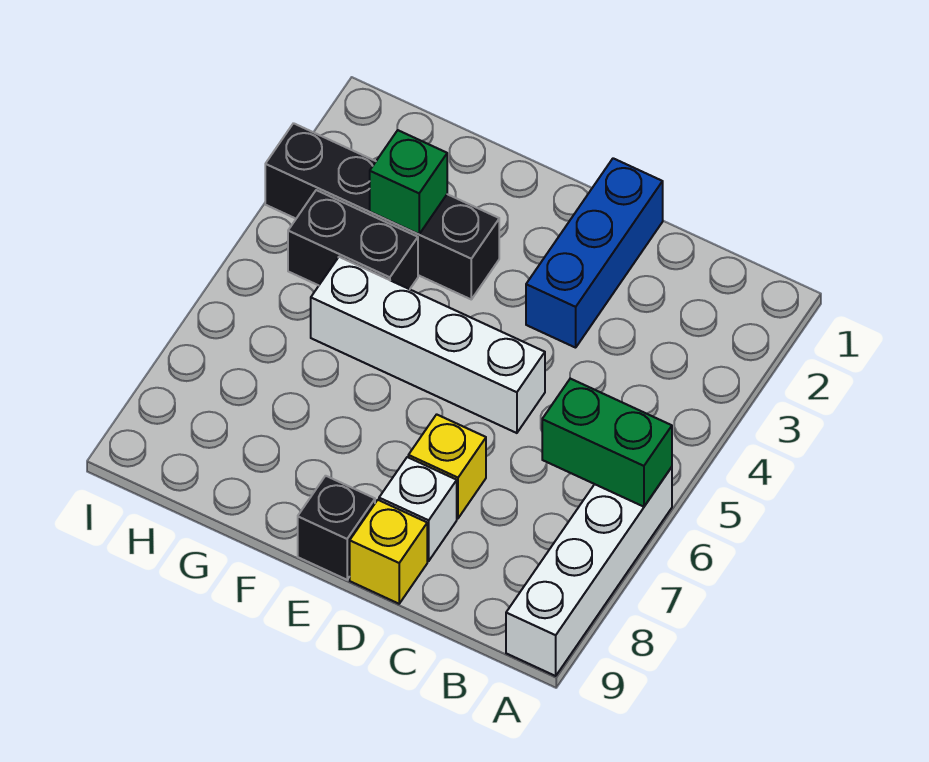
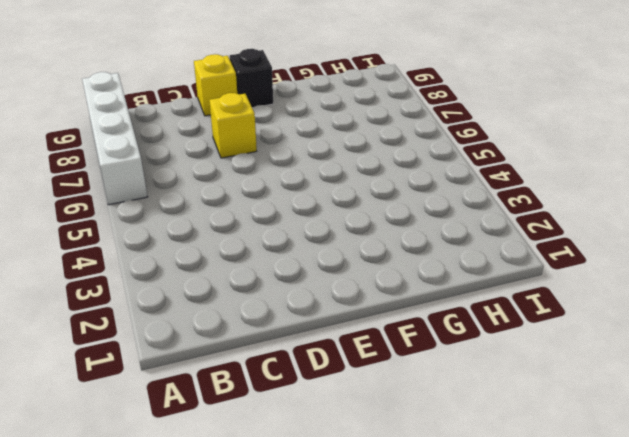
none -> blue brick D1:D3 level 1
none -> white brick D5:G5 level 1

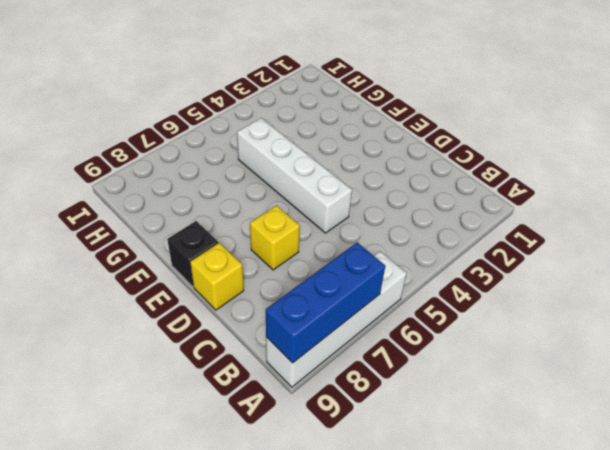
blue brick A7:A9 level 2 -> blue brick D1:D3 level 1
none -> white brick D8 level 1
none -> black brick F3:I3 level 1

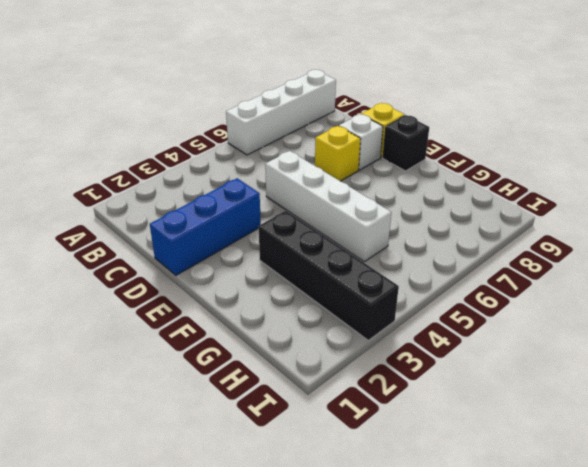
none -> black brick G4:H4 level 1
none -> green brick A6:B6 level 2

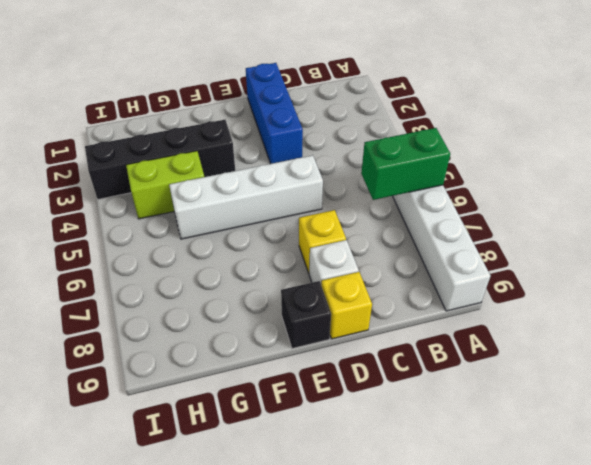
lime brick G4:H4 level 1 -> black brick G4:H4 level 1
none -> green brick G3 level 2

